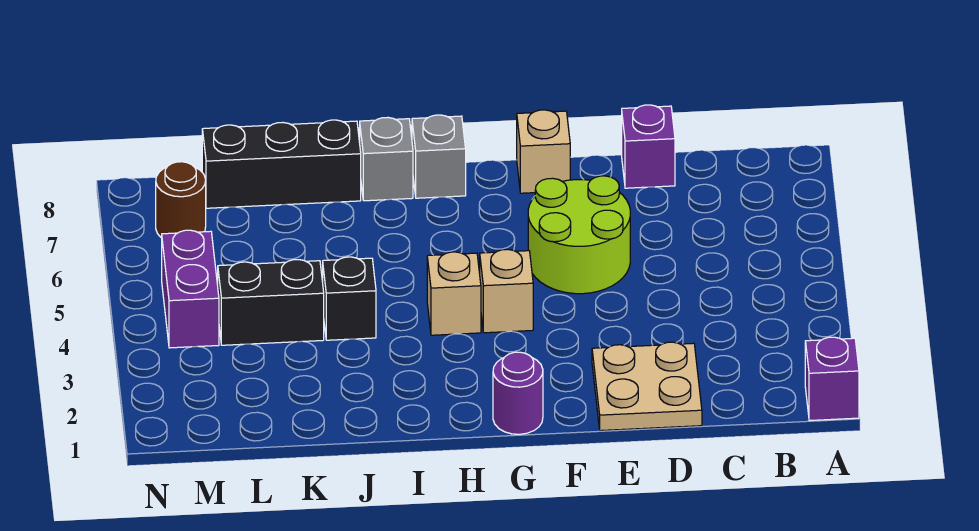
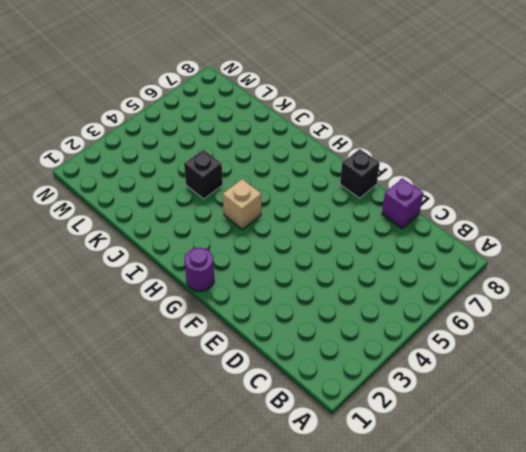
black brick F8 level 1 -> tan brick F8 level 1
none -> purple brick A1 level 1
none -> tan plate D1:E2 level 1
none -> lime round brick E5:F6 level 1

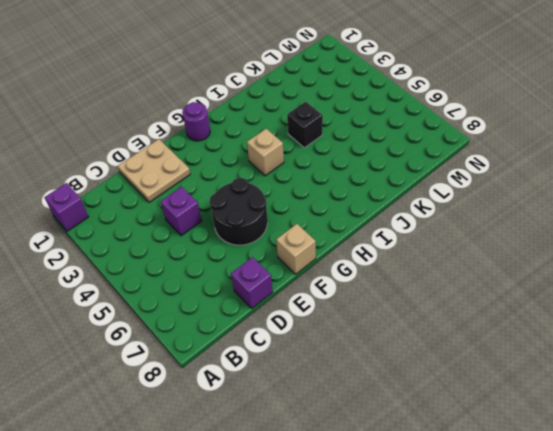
purple brick D4 level 1 -> none
black round brick E5:F6 level 1 -> lime round brick E5:F6 level 1
none -> tan brick G4 level 1
none -> grey brick H8 level 1
none -> grey brick I8 level 1

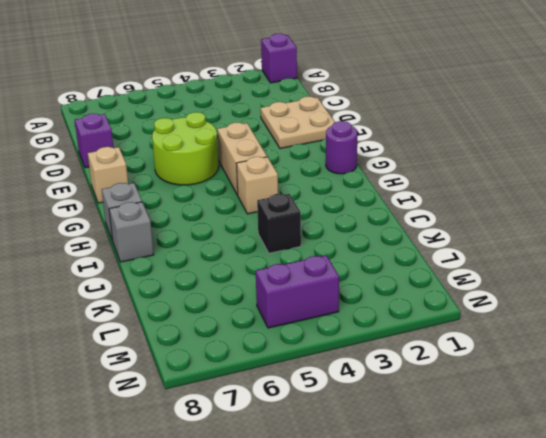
tan brick F4:G4 level 1 -> tan brick G4 level 1
none -> black brick J8:L8 level 1
none -> black brick K4:L4 level 1
none -> brown round brick M7 level 1

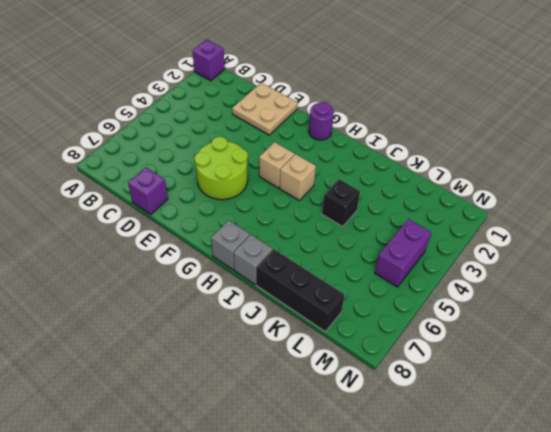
none -> tan brick F8 level 1
none -> black brick K4:L4 level 1
none -> brown round brick M7 level 1

